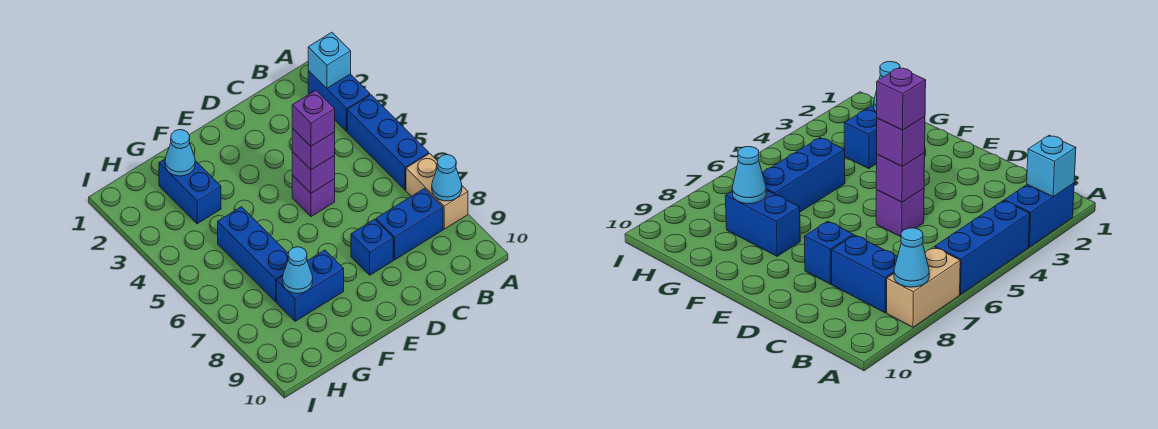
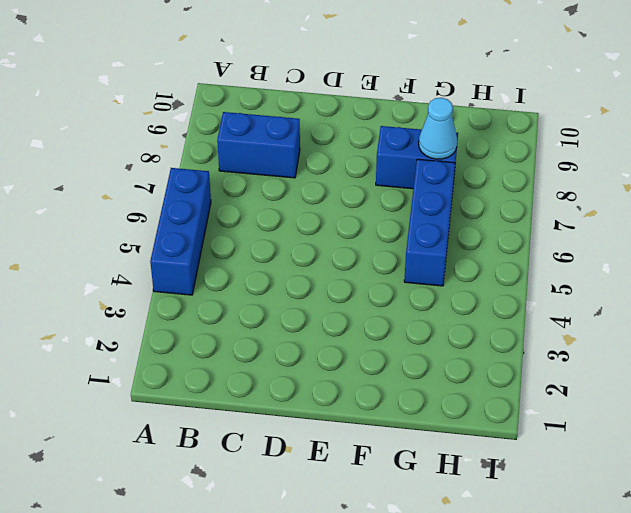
none -> blue brick A2:A3 level 1
none -> tan brick A7:A8 level 1
none -> purple brick D5 level 1

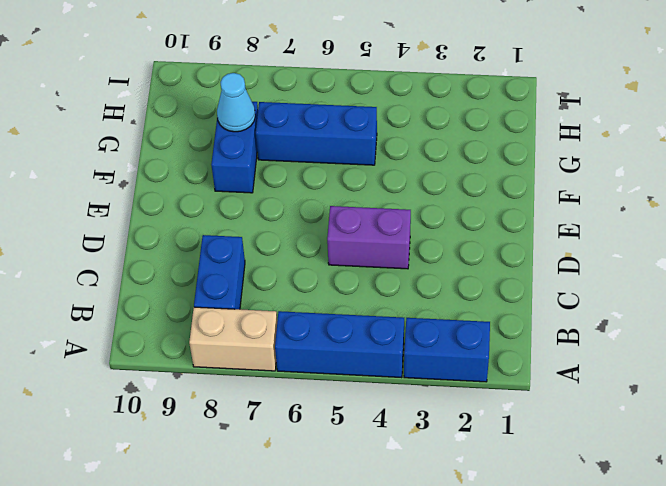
purple brick D4:D5 level 1 -> purple brick D5 level 1
none -> blue brick D8 level 1
none -> blue brick G2:G3 level 1
none -> cyan brick A2 level 2

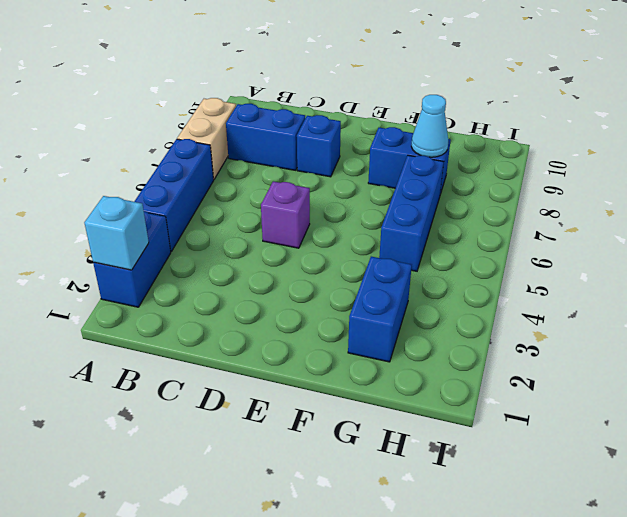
none -> cyan cone A8 level 2
none -> purple brick D5 level 2
none -> cyan cone G2 level 2

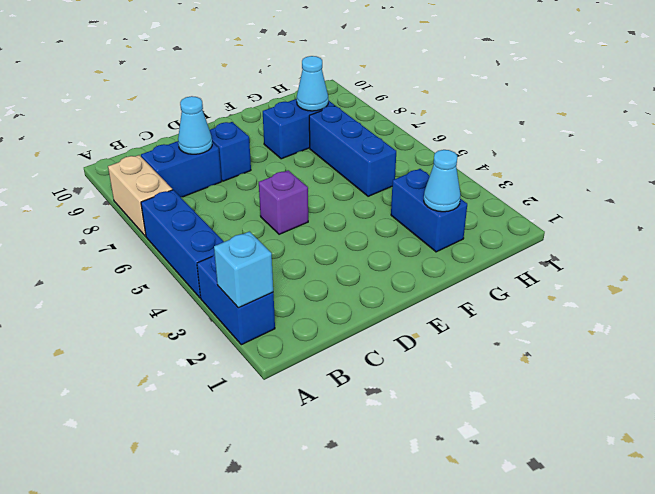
cyan cone C8 level 2 -> cyan cone A8 level 2
none -> purple brick D5 level 2
none -> purple brick D5 level 3
none -> purple brick D5 level 4

